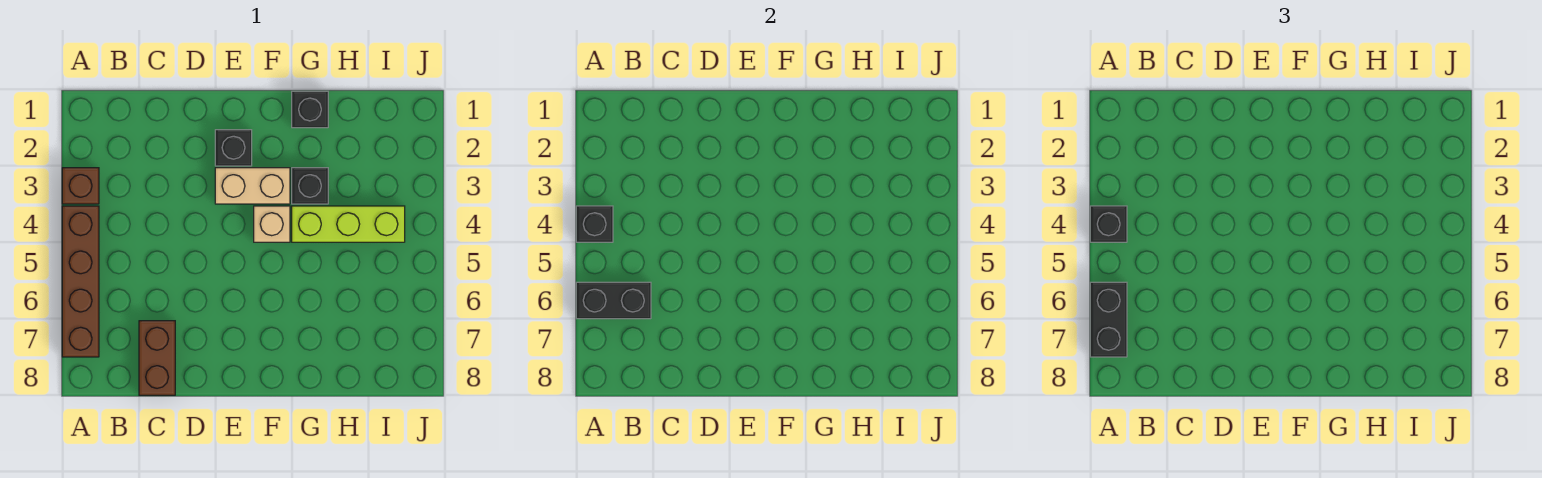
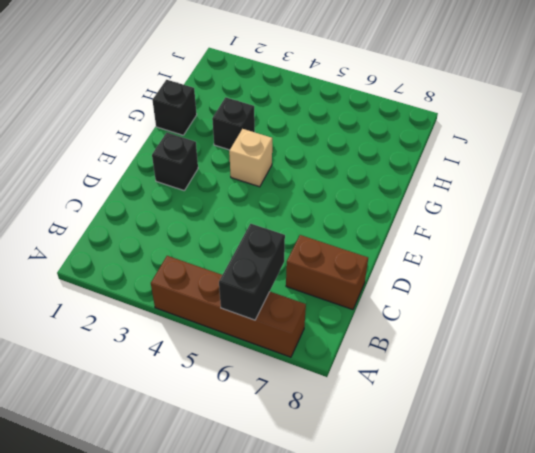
none -> brown brick A3 level 1
none -> tan brick E3:F3 level 1
none -> lime brick G4:I4 level 1

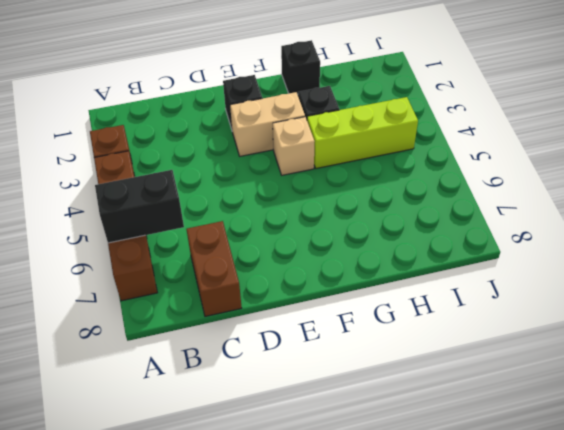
none -> black brick A4 level 2
none -> black brick A4 level 3
none -> black brick A6:A7 level 3

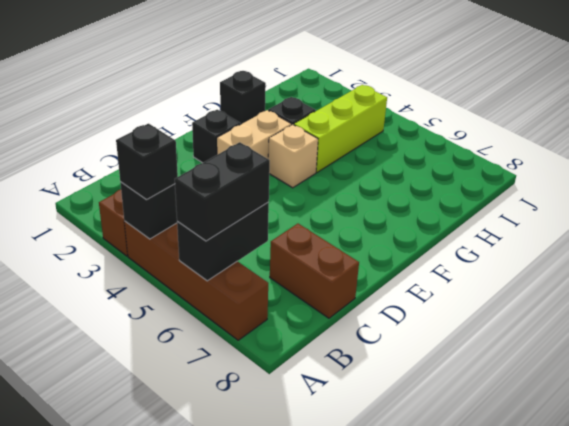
black brick A6:B6 level 3 -> black brick A6:A7 level 3

